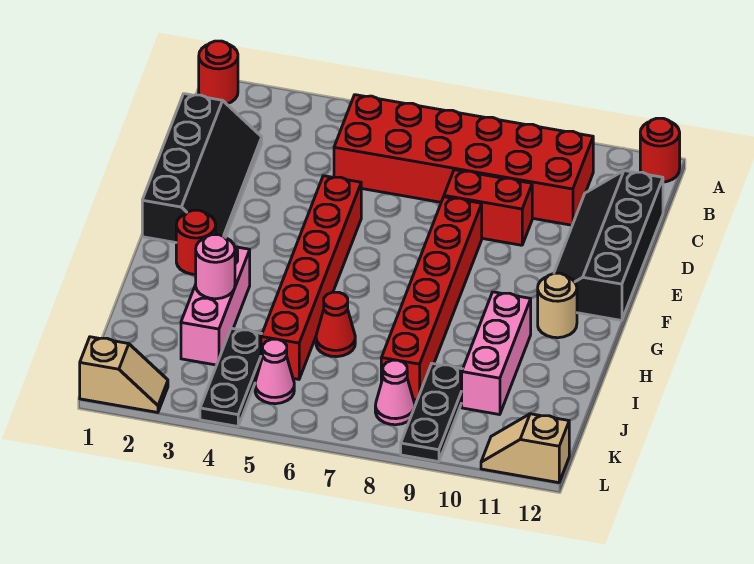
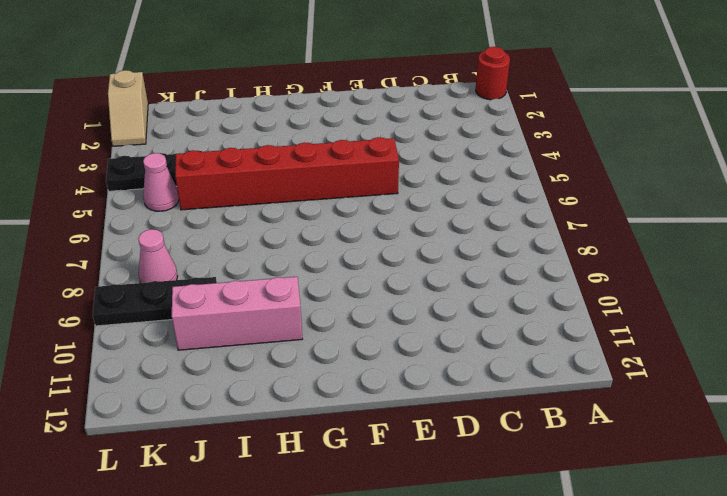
none -> red round brick A12 level 1
none -> red brick B5:C10 level 1
none -> black slope C1:F2 level 1 top 1

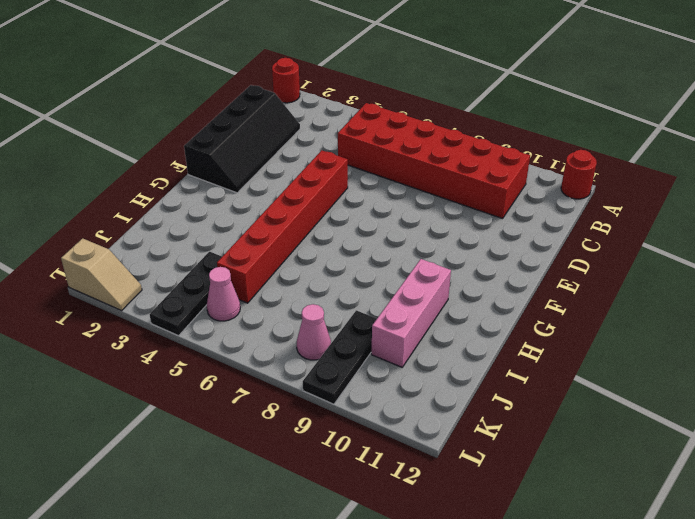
none -> black slope C11:F12 level 1 top 12
none -> red brick D8:D9 level 1
none -> red brick E8:J8 level 1

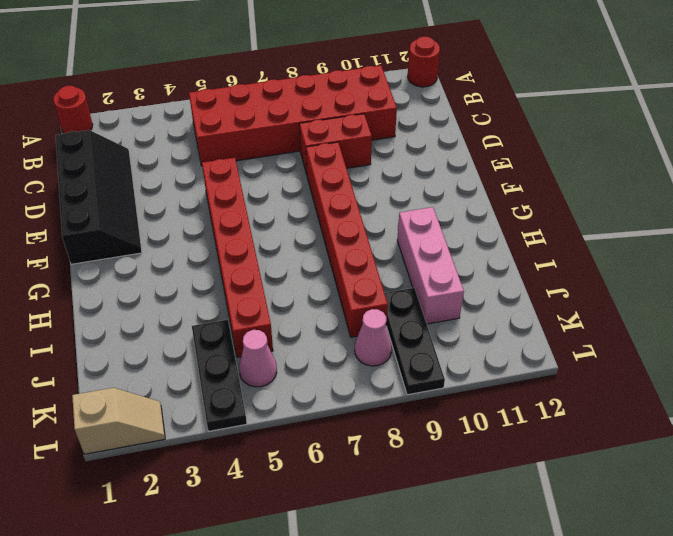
none -> black slope C11:F12 level 1 top 12
none -> red round brick G2 level 1
none -> tan round brick G11 level 1

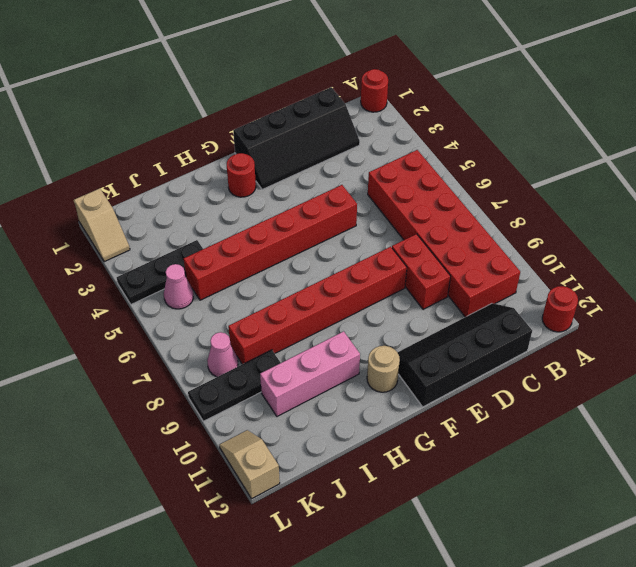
none -> pink brick H3:J3 level 1
none -> red cone I6 level 1
none -> pink round brick I3 level 2

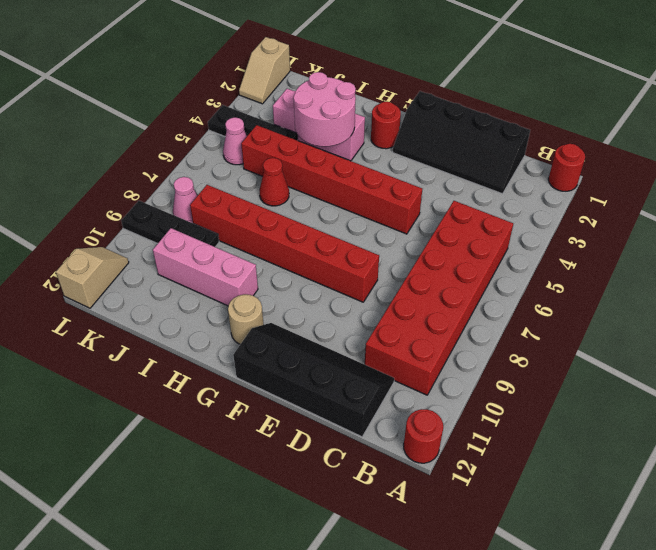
pink round brick H3:I4 level 2 -> pink round brick I3 level 2
none -> red brick D8:D9 level 1

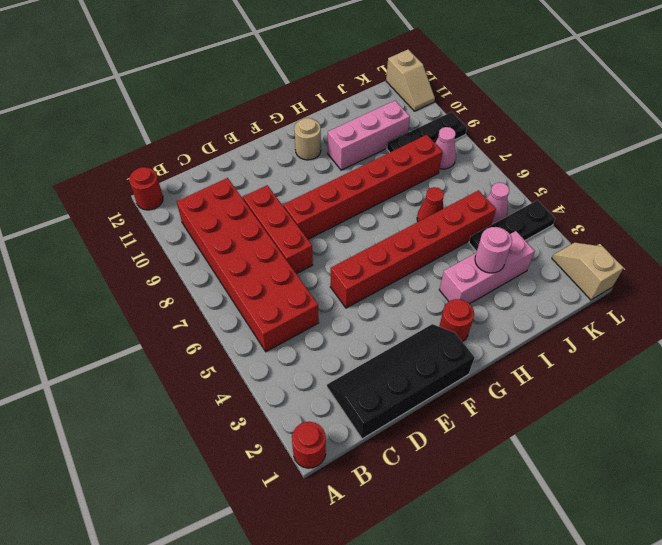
red brick D7:D9 level 1 -> red brick D8:D9 level 1
none -> black slope C11:F12 level 1 top 12

